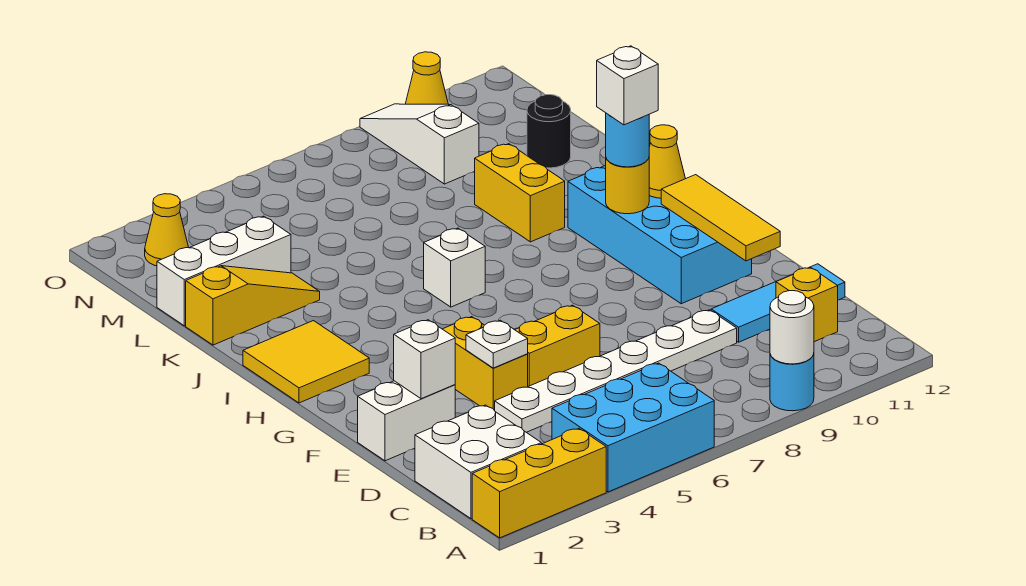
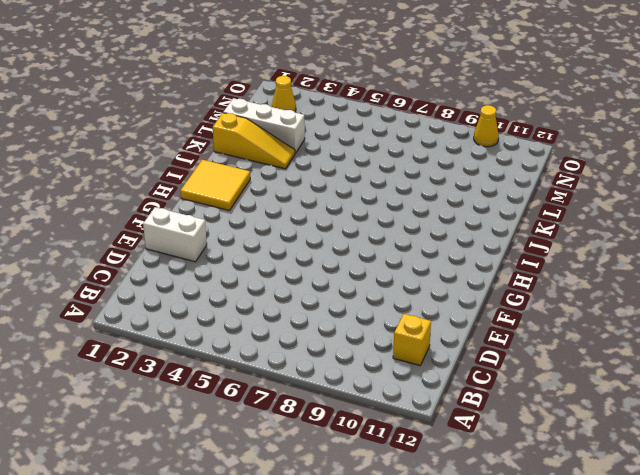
none -> yellow brick A1:A3 level 1
none -> cyan brick A4:B6 level 1
none -> cyan round brick A9 level 1

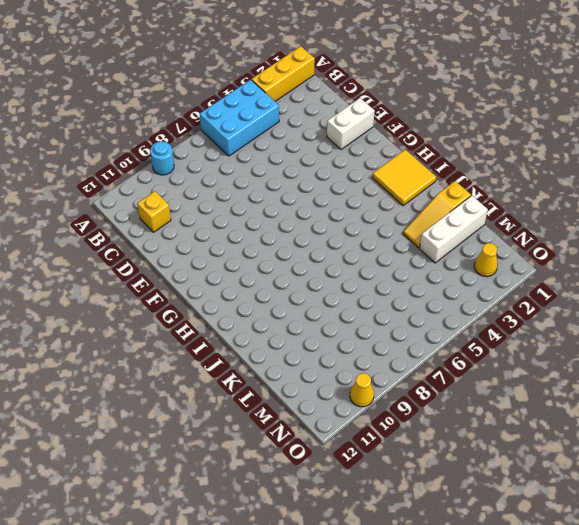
none -> white brick B1:C2 level 1
none -> white plate D4:D9 level 1
none -> cyan tile D10:D12 level 1

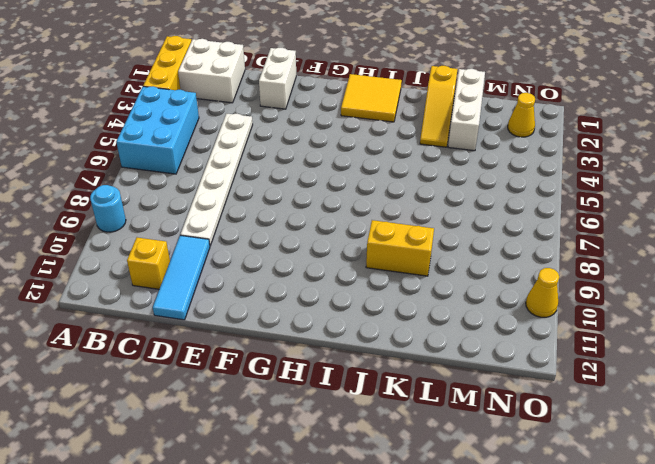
none -> yellow brick E4:F4 level 1
none -> yellow brick E5:E6 level 1
none -> cyan brick F10:I11 level 1

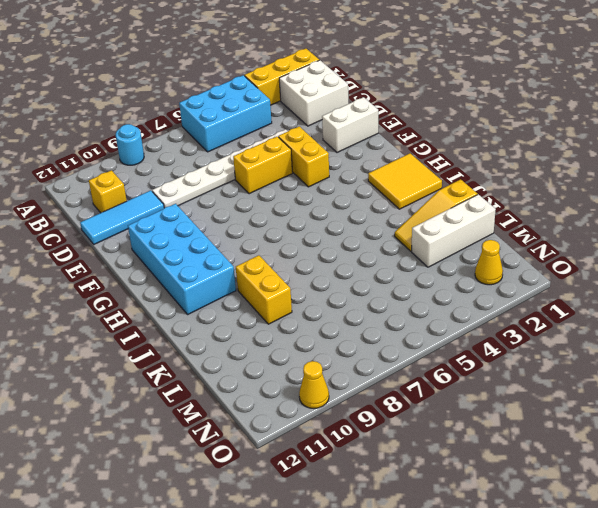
none -> white brick I6 level 1
none -> black round brick L11 level 1
none -> white slope M9:O9 level 1 top M

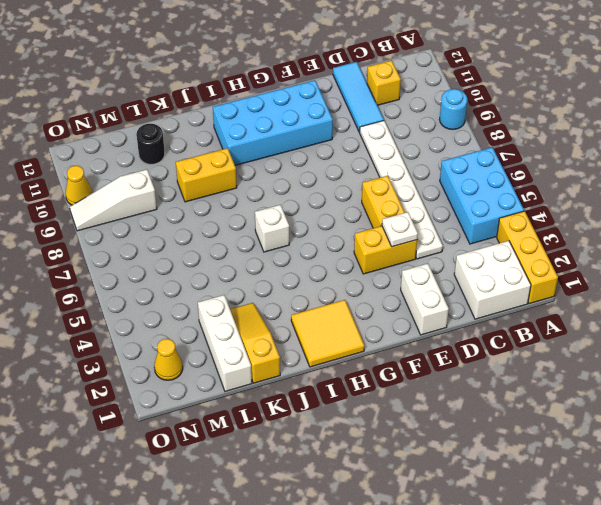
none -> white round brick A9 level 2
none -> white brick E2 level 2
none -> yellow tile E11:G11 level 2

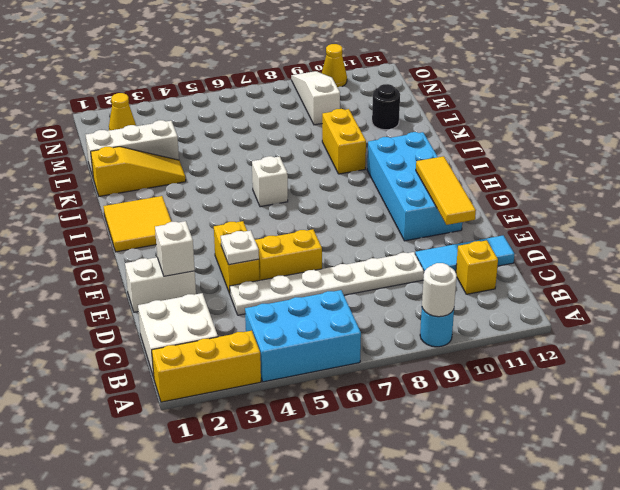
none -> yellow round brick H10 level 2
none -> yellow cone H11 level 2
none -> cyan round brick H10 level 3

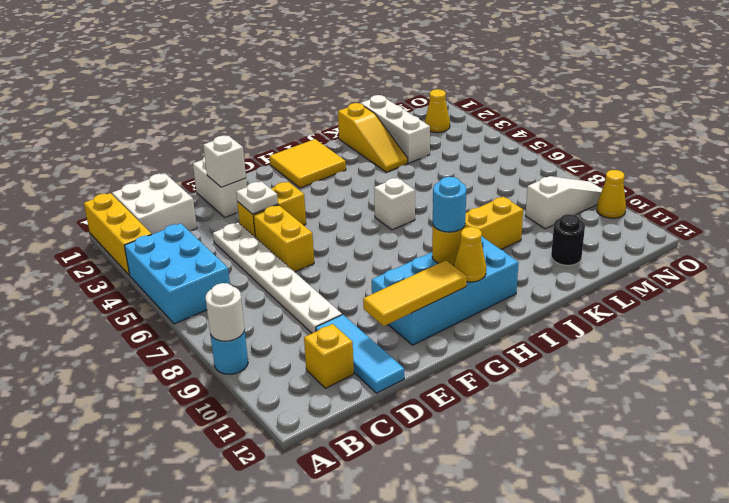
none -> white brick H10 level 4

